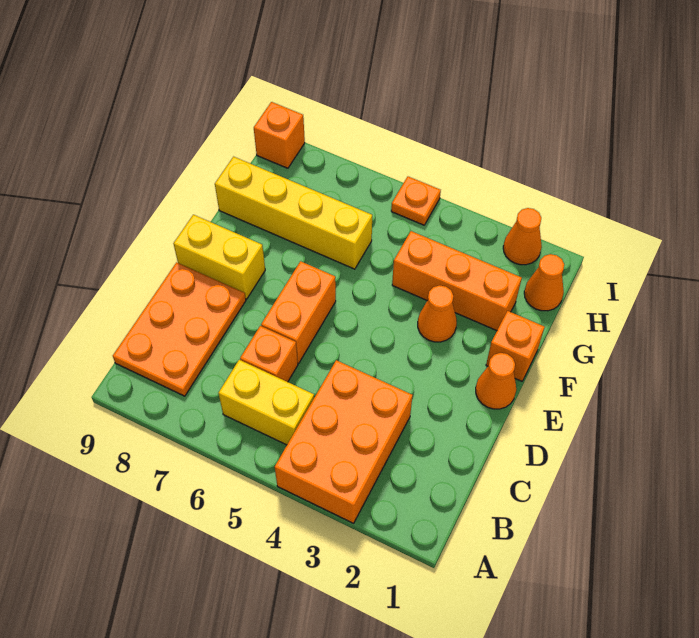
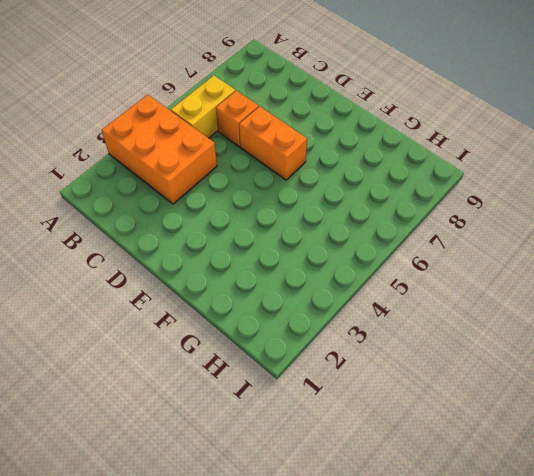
none -> orange plate B8:D9 level 1
none -> orange cone E1 level 1
none -> yellow brick E8:E9 level 1

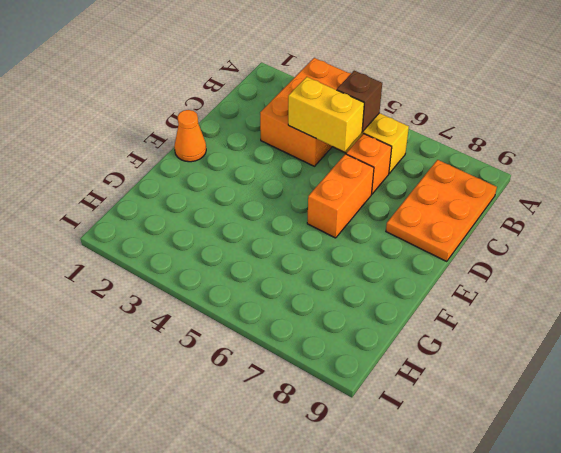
brown brick B5 level 2 -> none
yellow brick C4:C5 level 2 -> yellow brick E8:E9 level 1
none -> orange brick F1 level 1
none -> orange cone F3 level 1
none -> orange brick G2:G4 level 1

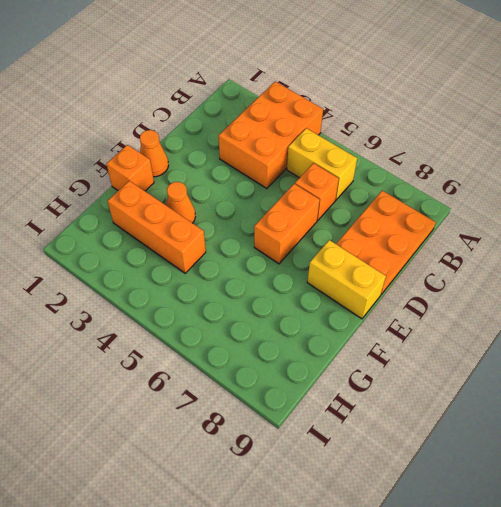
none -> yellow brick G6:G9 level 1
none -> orange cone H1 level 1
none -> orange cone I2 level 1

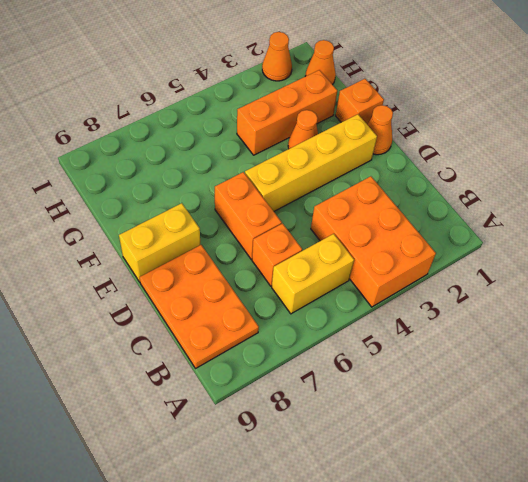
yellow brick E2:E5 level 1 -> yellow brick G6:G9 level 1
none -> orange plate I5 level 1
none -> orange brick I9 level 1

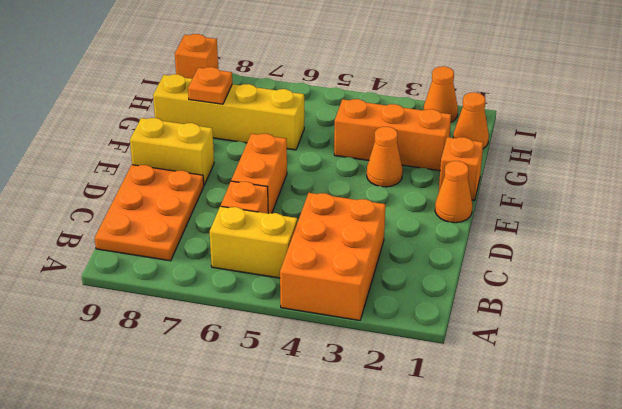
orange plate G8 level 2 -> orange plate I5 level 1

